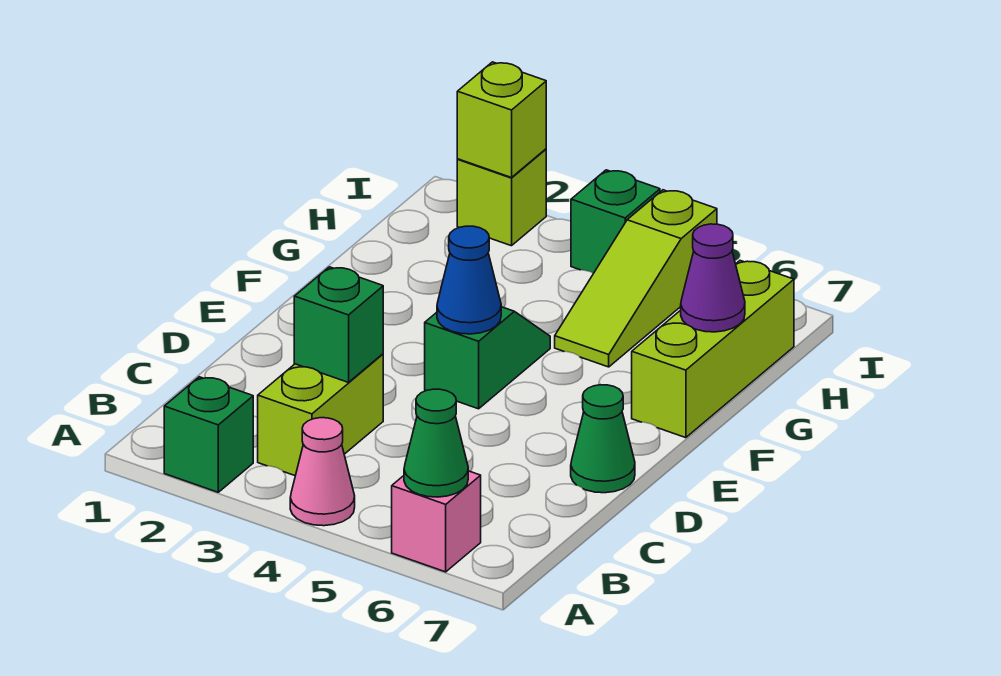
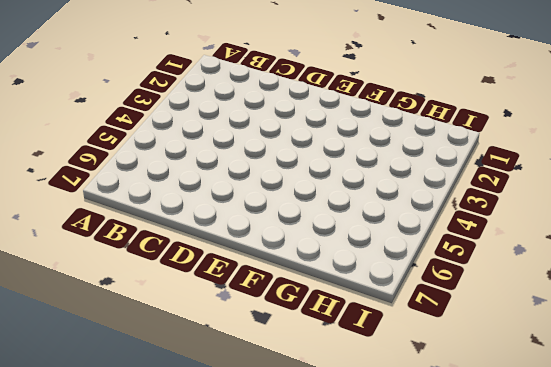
none -> green brick A2 level 1
none -> pink cone A4 level 1
none -> pink brick A6 level 1

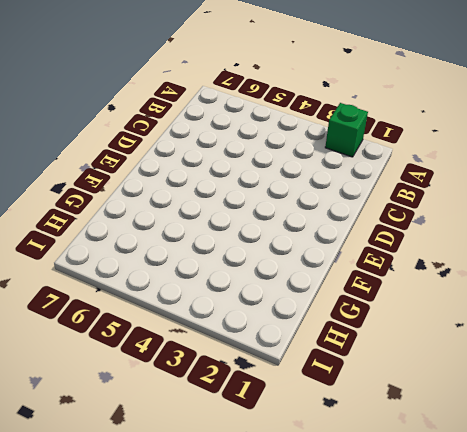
none -> pink cone A4 level 1
none -> pink brick A6 level 1
none -> lime brick B3:C3 level 1

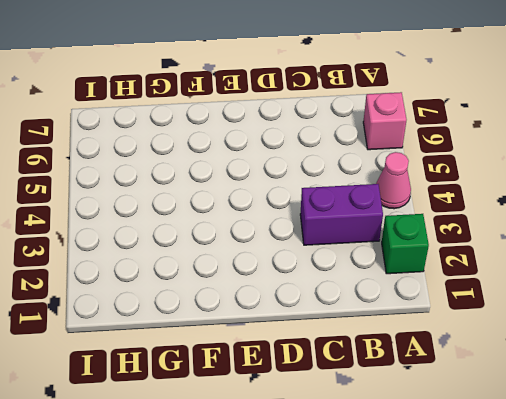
purple brick B3:C3 level 1 -> lime brick B3:C3 level 1
none -> green cone D7 level 1
none -> green slope E4:F4 level 1 top E
none -> lime brick F7:H7 level 1

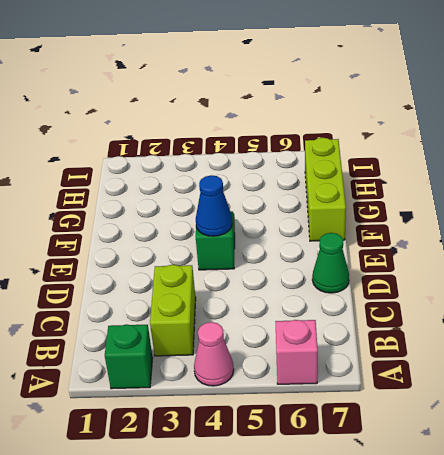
none -> lime slope G5:I5 level 1 top I
none -> lime brick I2 level 1
none -> green brick I4 level 1

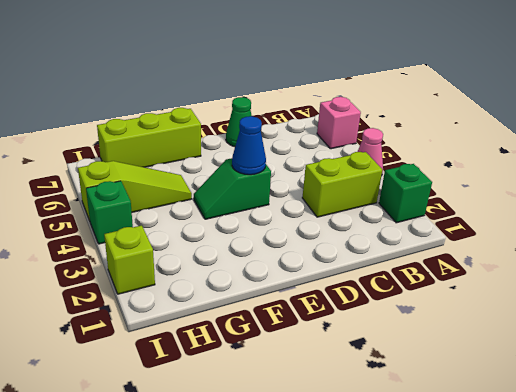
none -> green cone A6 level 2
none -> green brick C3 level 2
none -> purple cone G7 level 2

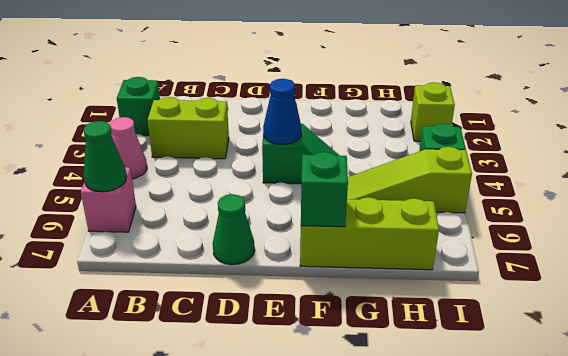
green brick F7 level 2 -> green brick C3 level 2
none -> purple cone G7 level 2
none -> lime brick I2 level 2

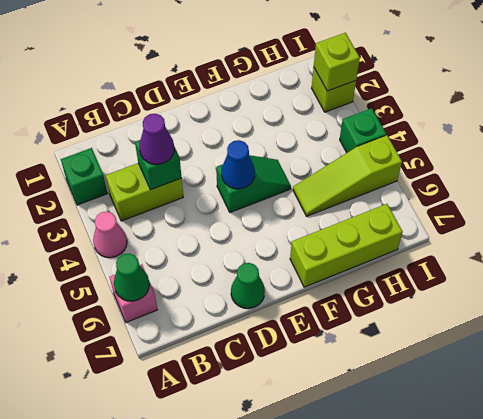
purple cone C3 level 3 -> purple cone G7 level 2

